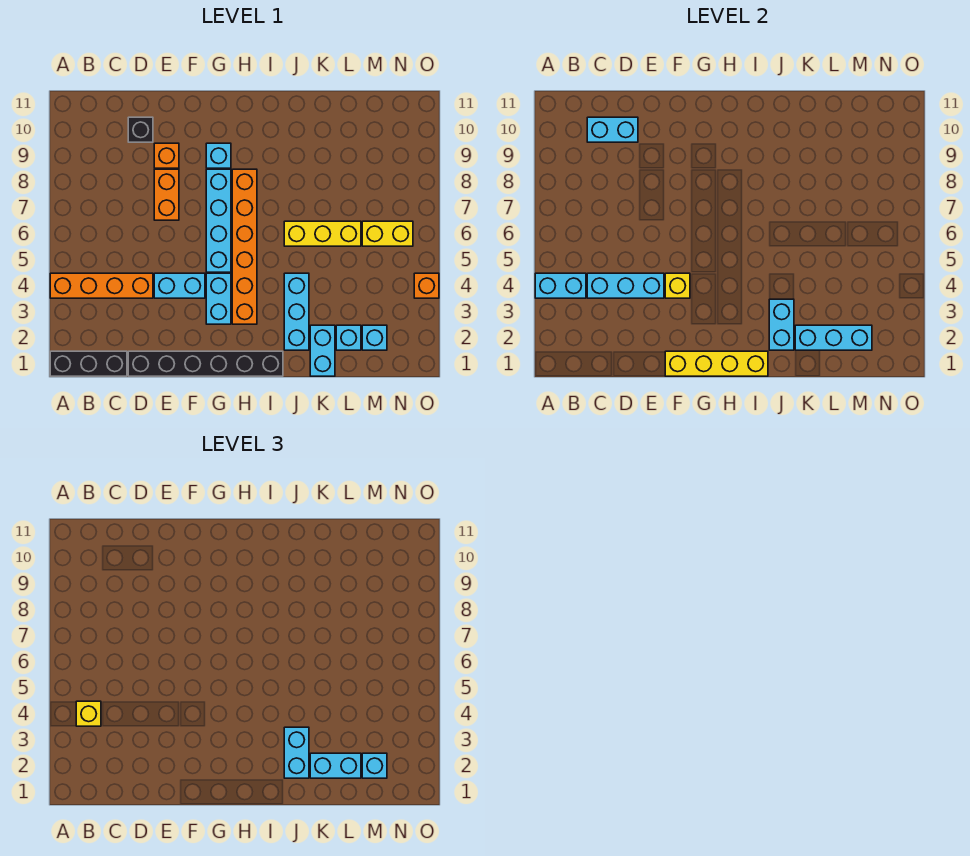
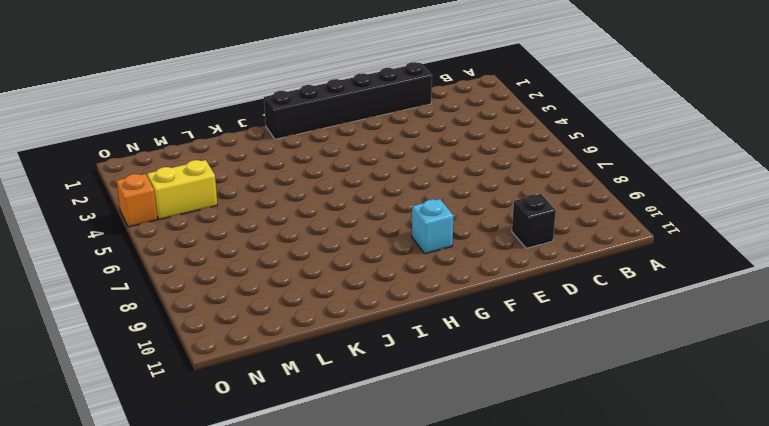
yellow brick M4:N4 level 1 -> yellow brick M6:N6 level 1
none -> black brick A1:C1 level 1
none -> orange brick A4:D4 level 1
none -> cyan brick E4:F4 level 1

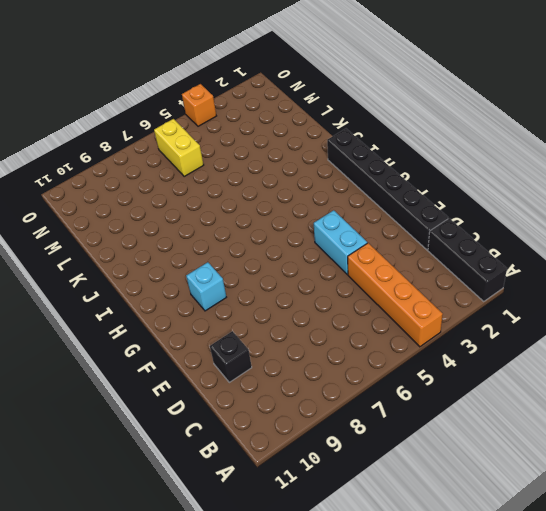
none -> orange brick E7:E8 level 1
none -> orange brick E9 level 1
none -> cyan brick G3:G4 level 1

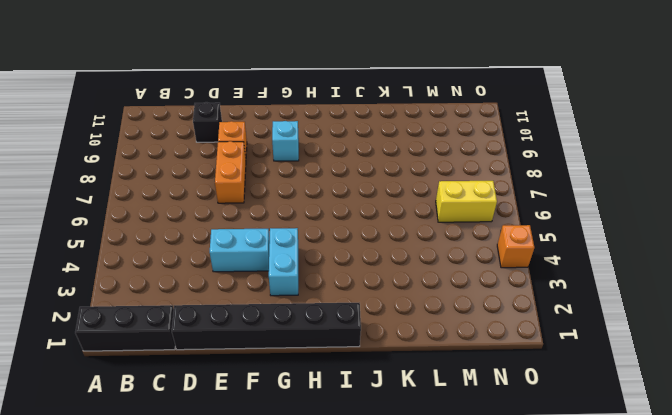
none -> orange brick A4:D4 level 1
none -> cyan brick G5:G8 level 1
none -> orange brick H3:H8 level 1

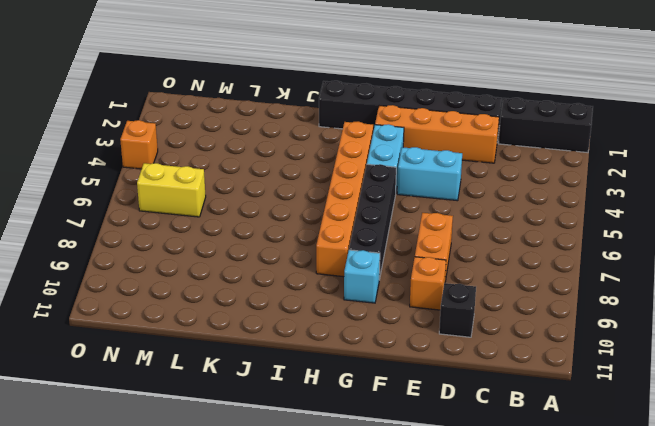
orange brick D2:G2 level 1 -> orange brick A4:D4 level 1
black brick G5:G8 level 1 -> cyan brick G5:G8 level 1
none -> cyan brick J2:J4 level 1
none -> yellow brick J6:L6 level 1
none -> cyan brick K1:K2 level 1

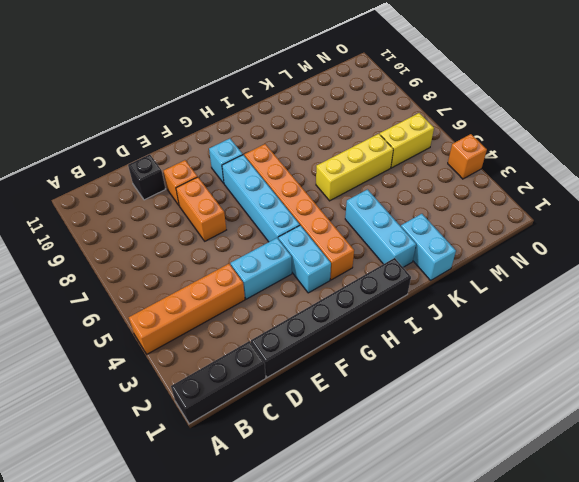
none -> cyan brick L2 level 1
none -> cyan brick M2 level 1
none -> cyan brick A4:B4 level 2

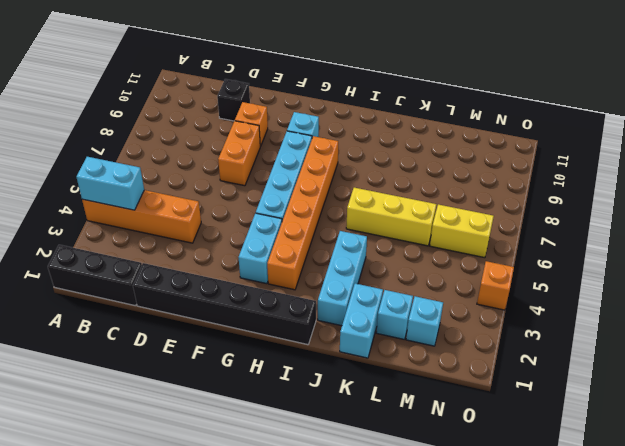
none -> cyan brick E4:F4 level 1
none -> cyan brick C4:E4 level 2
none -> cyan brick C10:D10 level 2

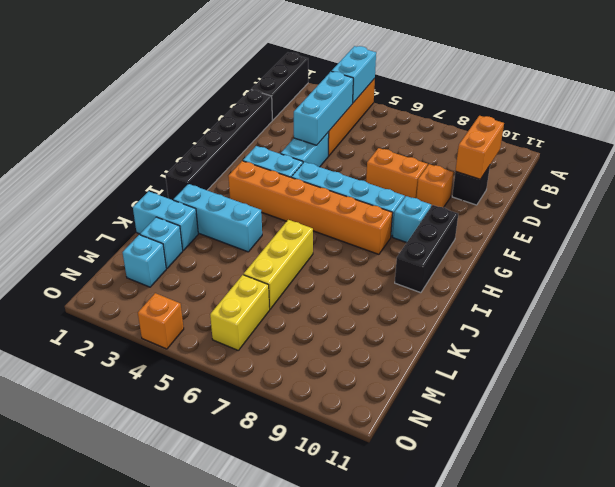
orange brick C10:D10 level 2 -> cyan brick C10:D10 level 2
black brick G10:I10 level 1 -> none
none -> yellow brick F1:I1 level 2
none -> yellow brick F4 level 2
none -> cyan brick J2:J3 level 2

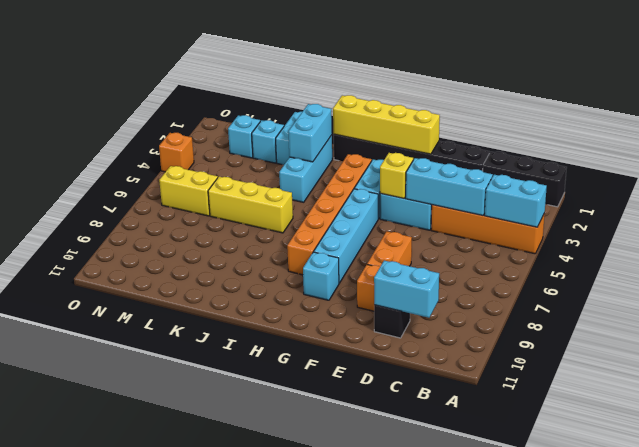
none -> cyan brick K2:M2 level 2
none -> yellow brick B4 level 3
none -> cyan brick J2:J3 level 3

